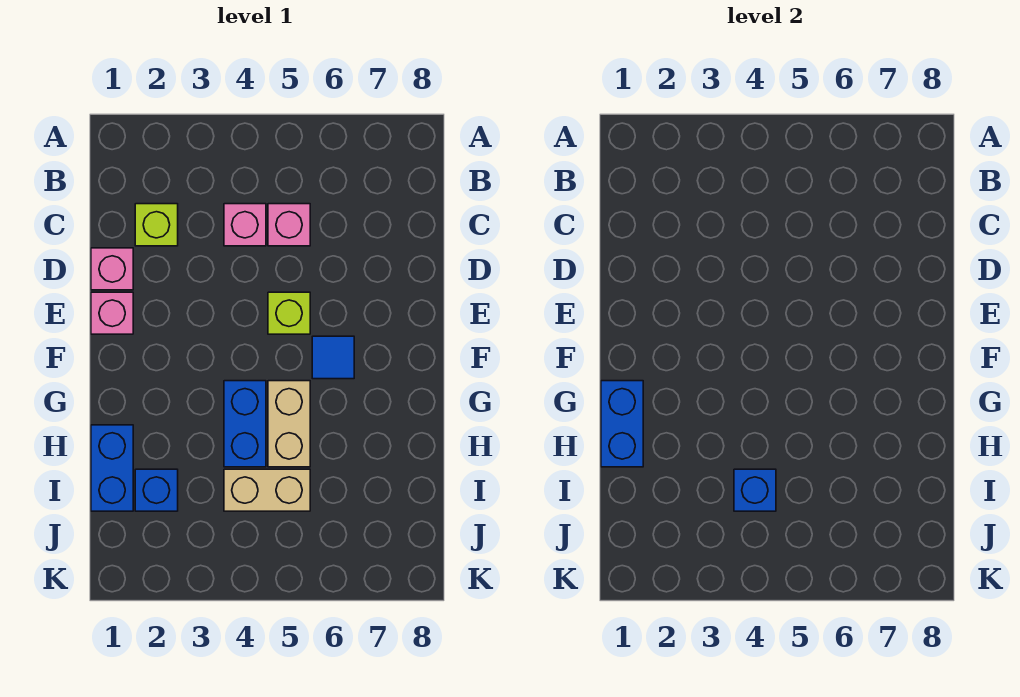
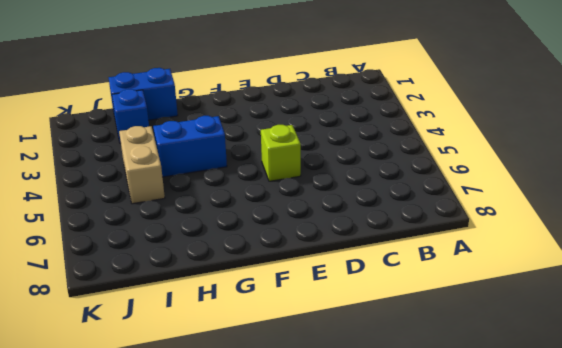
none -> lime brick C2 level 1
none -> pink brick C4 level 1
none -> pink brick C5 level 1

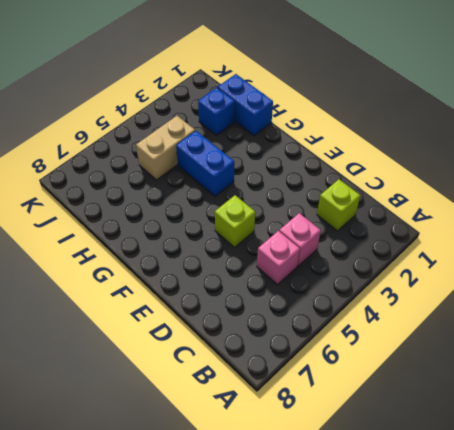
none -> pink brick D1 level 1
none -> pink brick E1 level 1
none -> blue tile F6 level 1

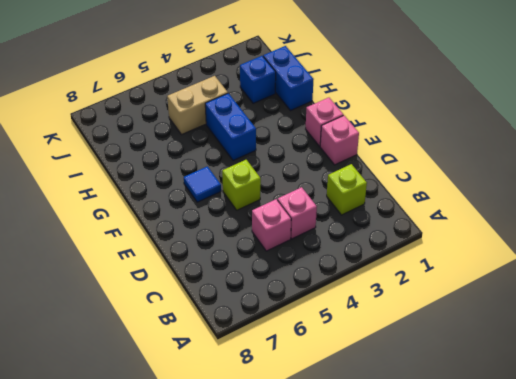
pink brick F1 level 1 -> pink brick D1 level 1
none -> tan brick G5:H5 level 1
none -> blue brick G1:H1 level 2
none -> blue brick I4 level 2

